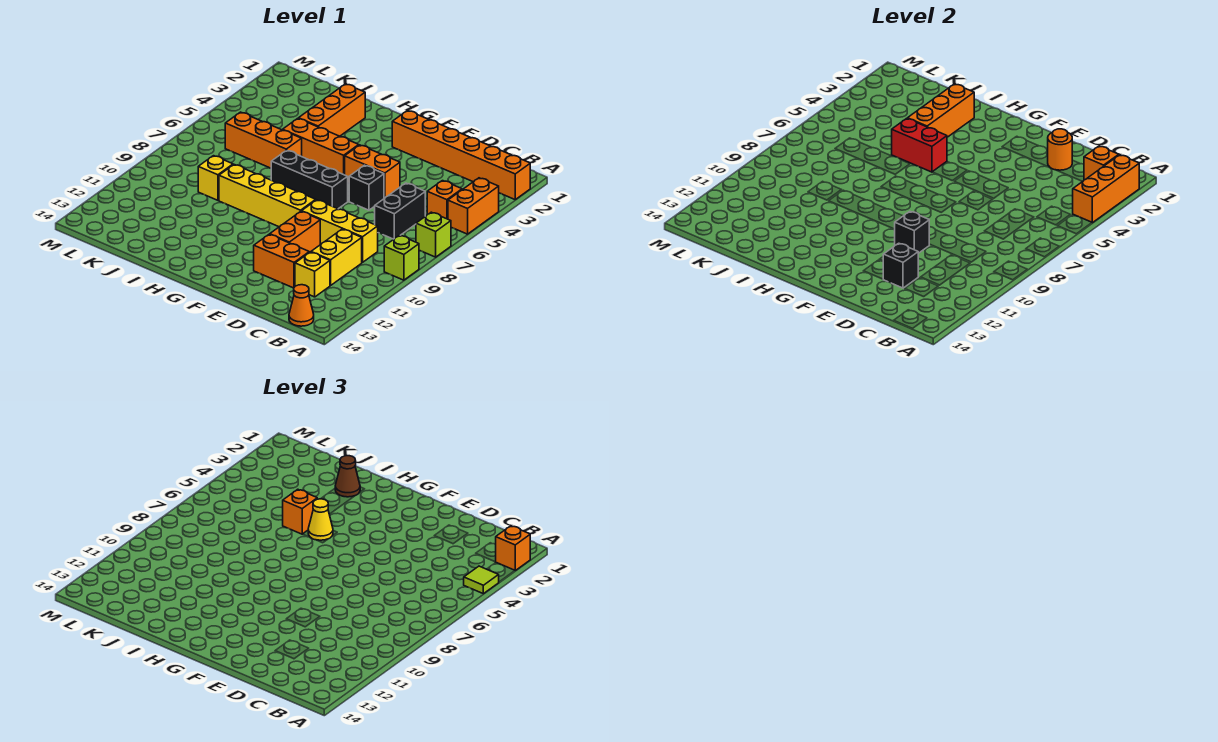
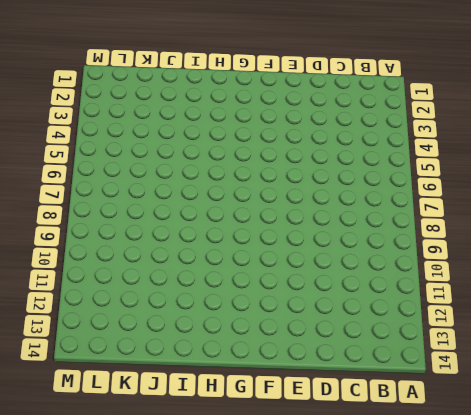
none -> orange brick A2:F2 level 1
none -> orange brick A4:A5 level 1
none -> lime brick A7 level 1
none -> lime brick A9 level 1

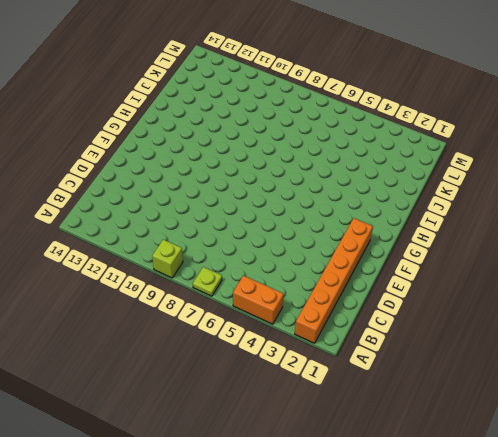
lime plate A7 level 1 -> lime brick A7 level 1
none -> orange brick B5 level 1
none -> orange cone B14 level 1
none -> black brick C6:C7 level 1
none -> yellow brick C9:E9 level 1

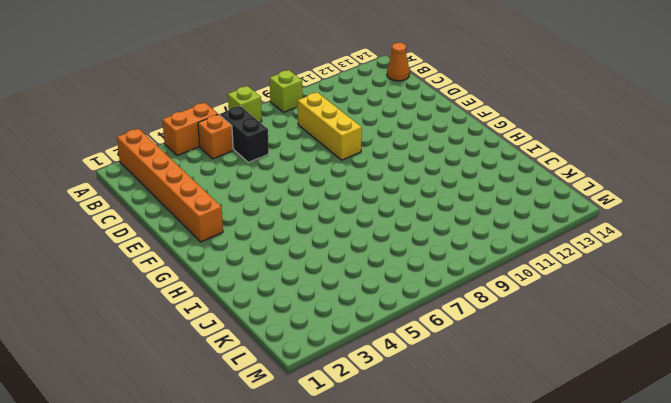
black brick B6:C6 level 1 -> black brick C6:C7 level 1
none -> yellow brick C10:C11 level 1
none -> yellow brick C12 level 1
none -> orange brick D12:E12 level 1
none -> orange brick E5:F5 level 1

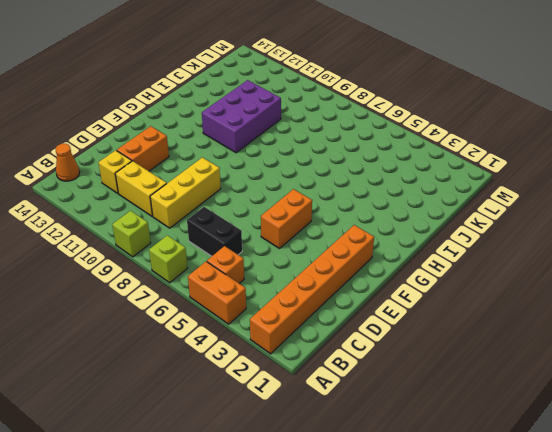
purple brick H10:J11 level 1 -> none
none -> black brick E6 level 1
none -> orange brick E10:E11 level 1
none -> black brick F7:H7 level 1
none -> yellow brick F9:I9 level 1

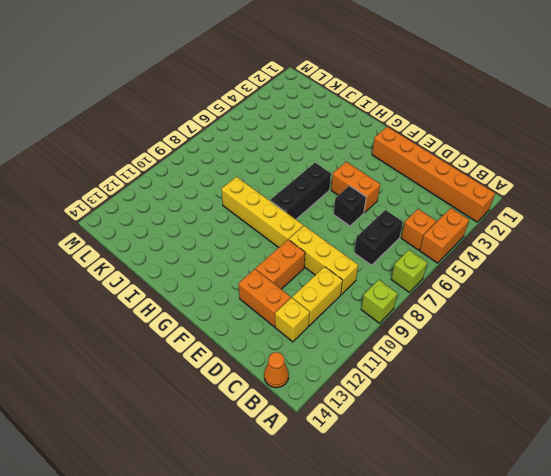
black brick G6:G8 level 1 -> black brick F7:H7 level 1
none -> orange brick G5:I5 level 1
none -> orange brick I2:I4 level 1
none -> orange brick I6:K6 level 1
none -> yellow brick J9 level 1

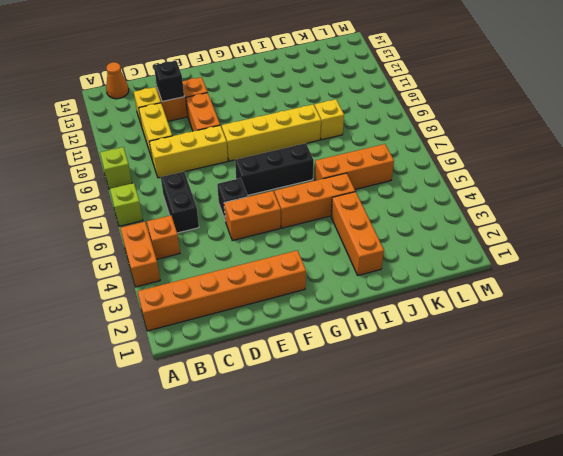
none -> orange brick A2:A4 level 2
none -> orange brick B2 level 2
none -> orange round brick D2 level 2
none -> black brick E10 level 2

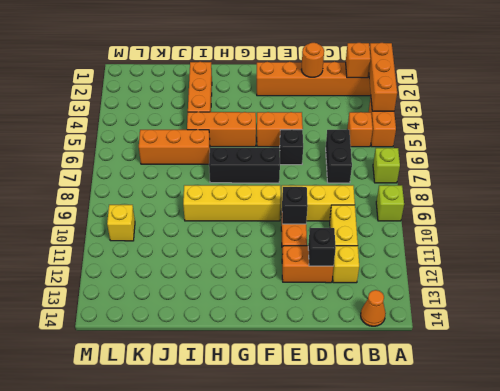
yellow brick L10 level 1 -> yellow brick J9 level 1
none -> red brick H5:I5 level 2
none -> orange brick I2:I4 level 2
none -> orange brick A2 level 3
none -> lime tile A4 level 3

